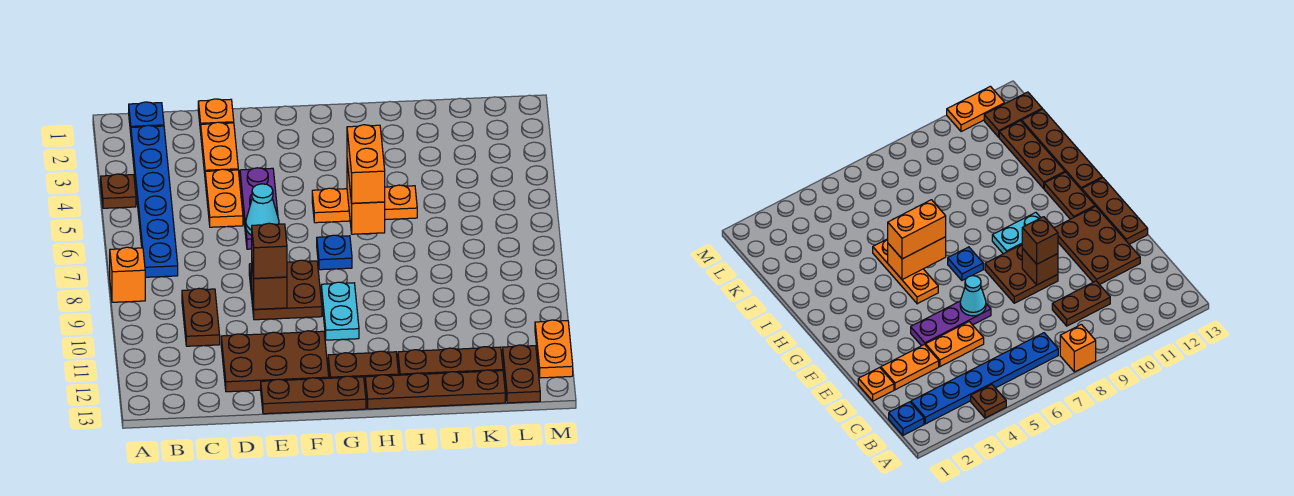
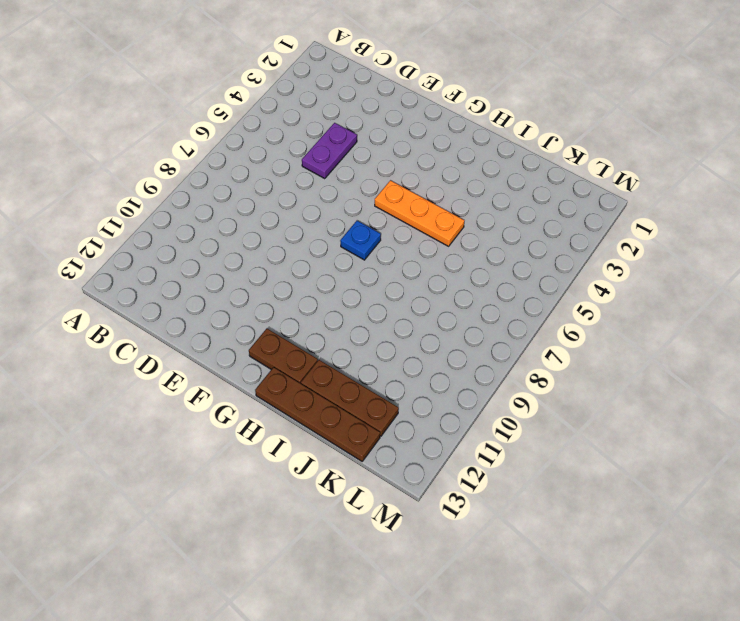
purple plate D4:D5 level 1 -> orange plate D4:D5 level 1
none -> brown plate A4 level 1
none -> orange brick A8 level 1
none -> blue plate B1 level 1

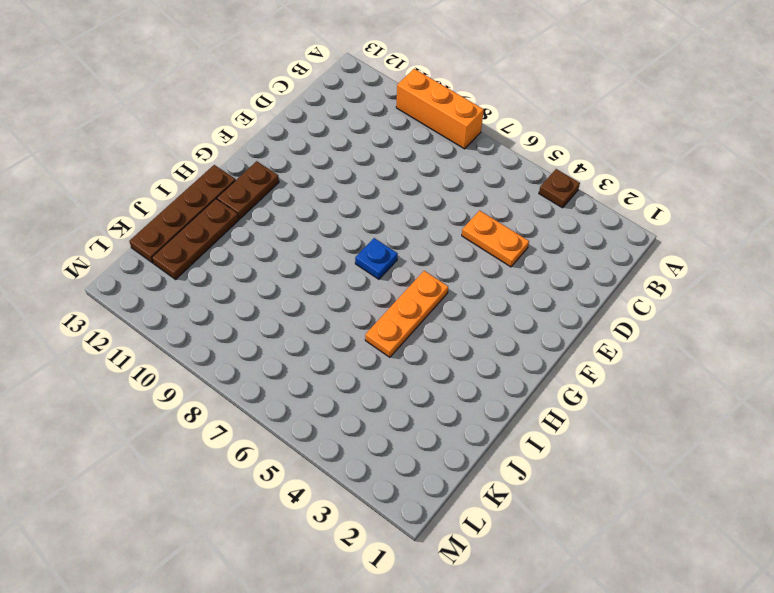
orange brick A8:A10 level 1 -> orange brick A8 level 1
none -> blue plate B1 level 1
none -> blue plate B2:B7 level 1
none -> brown plate C9:C10 level 1

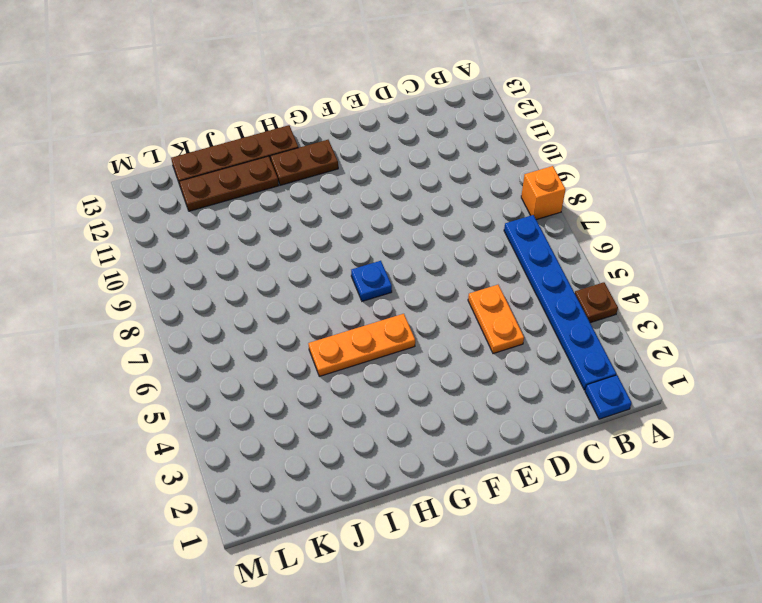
none -> brown plate C9:C10 level 1
none -> orange plate D1 level 1
none -> orange plate D2:D3 level 1

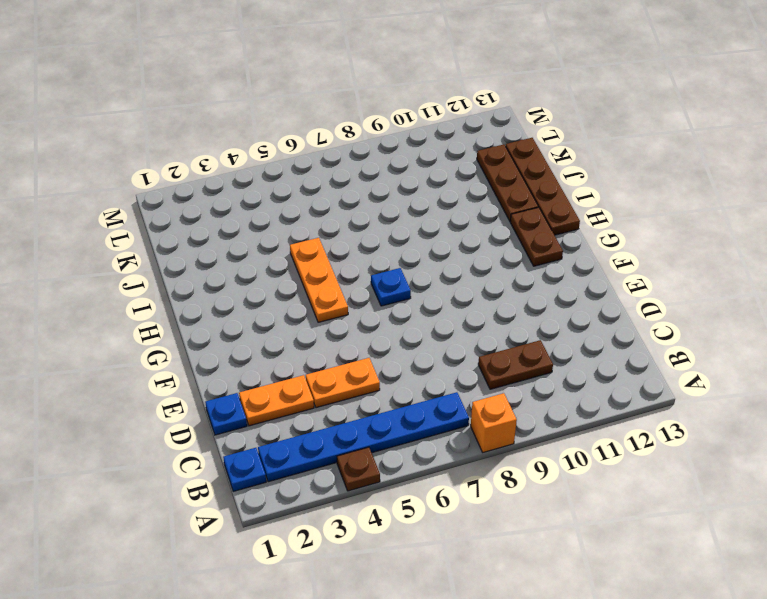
blue plate D1 level 1 -> orange plate D1 level 1
none -> brown plate D11:F12 level 1
none -> purple plate E4:E6 level 1
none -> brown plate E8:F9 level 1

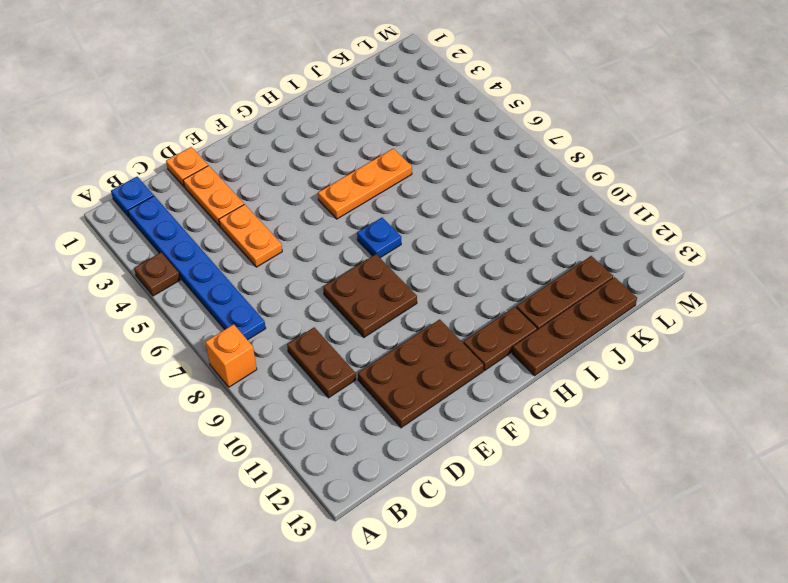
none -> purple plate E4:E6 level 1
none -> brown plate E13:G13 level 1
none -> cyan plate G9:G10 level 1

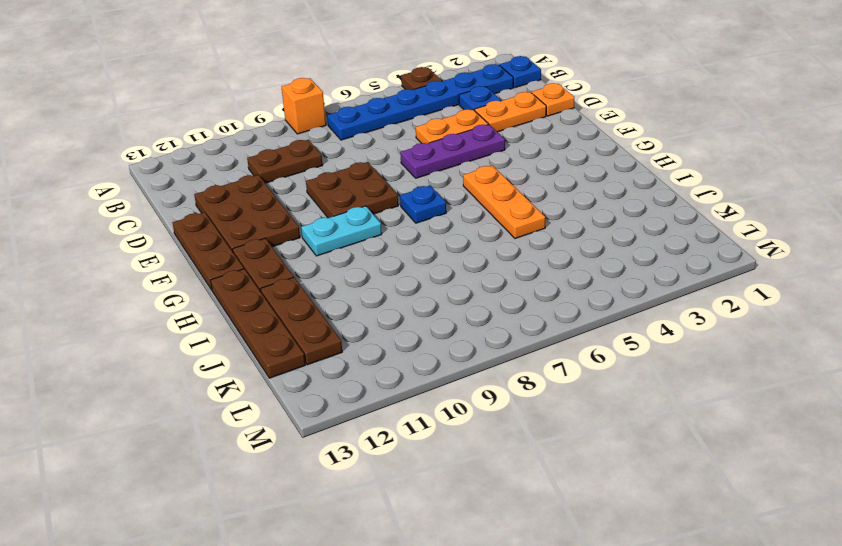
blue plate C3 level 1 -> none
none -> brown plate L12:L13 level 1
none -> orange plate M11:M12 level 1
none -> cyan cone E6 level 2

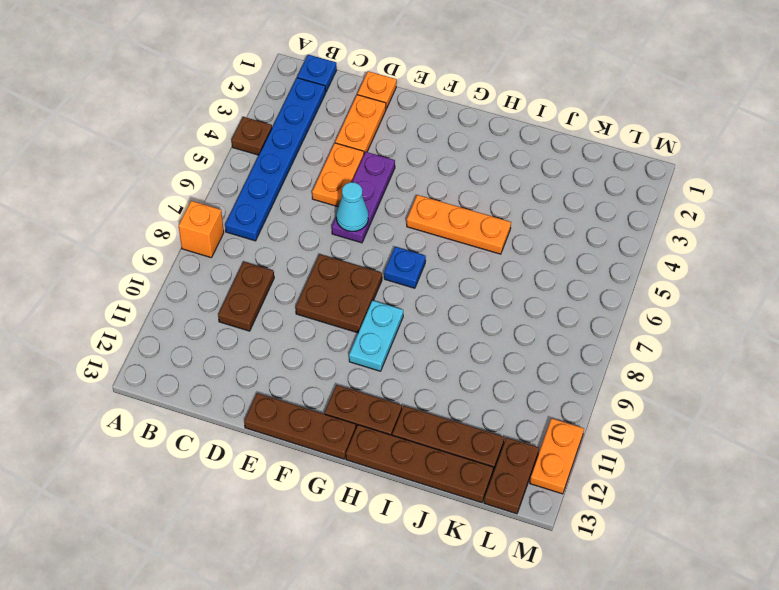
none -> brown plate D11:F12 level 1
none -> brown brick E9 level 2
none -> orange brick H5:H6 level 2

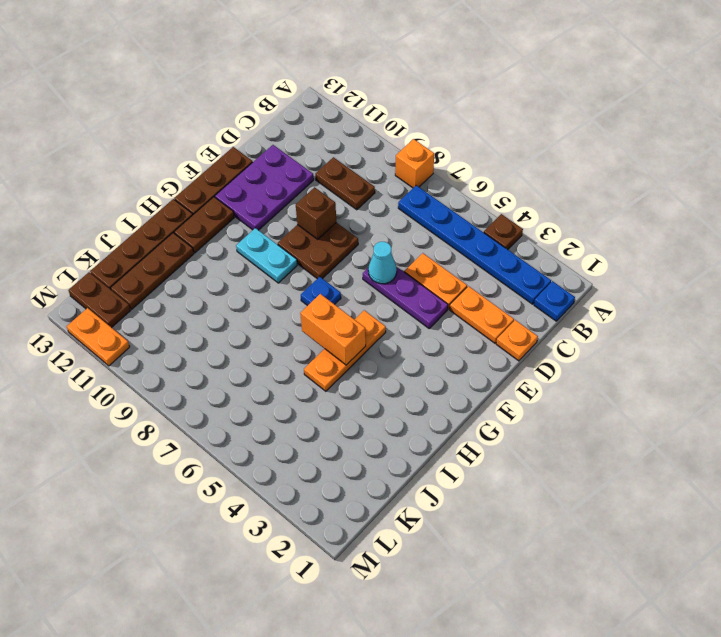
purple plate D11:F12 level 1 -> brown plate D11:F12 level 1
none -> brown brick E9 level 3
none -> orange brick H5:H6 level 3

